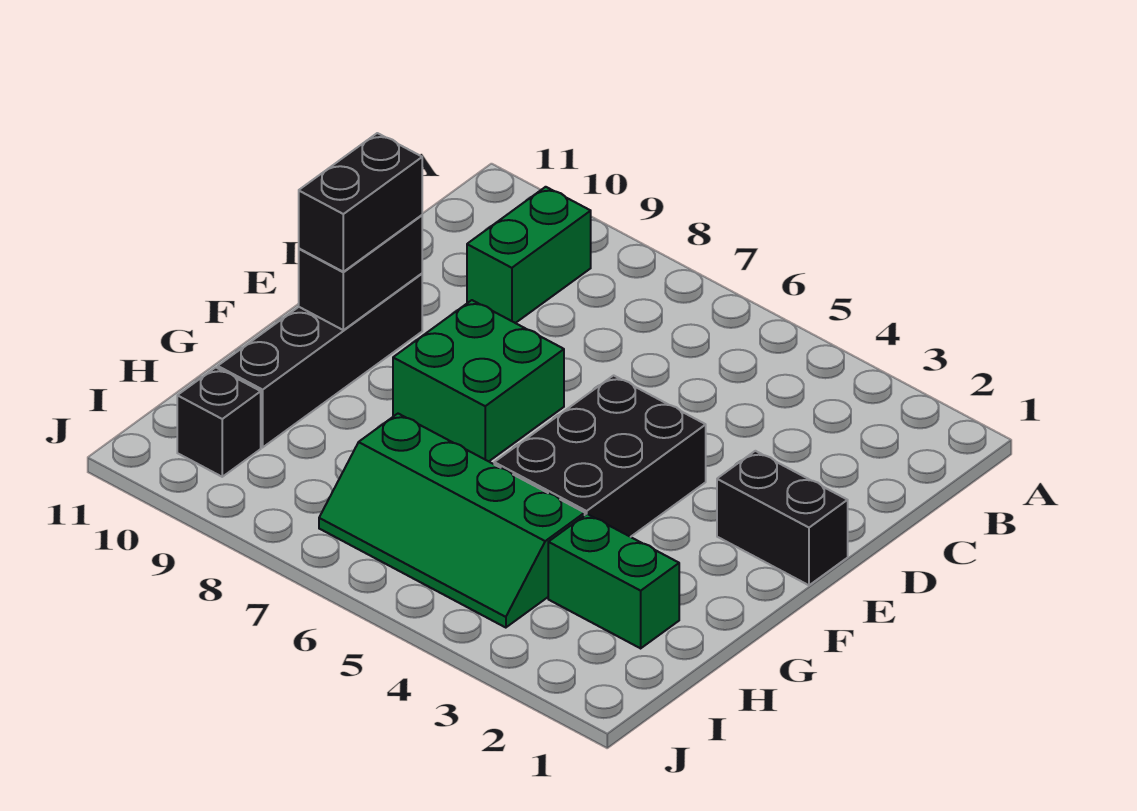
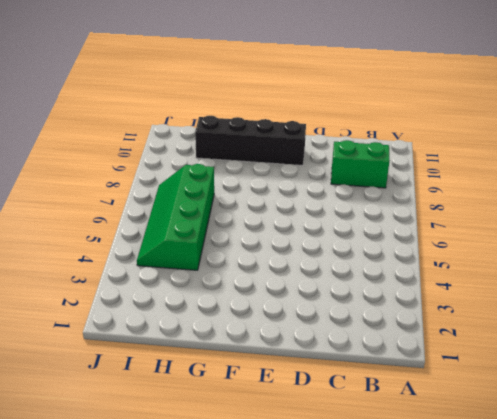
none -> black brick E1:E2 level 1
none -> black brick E4:G5 level 1

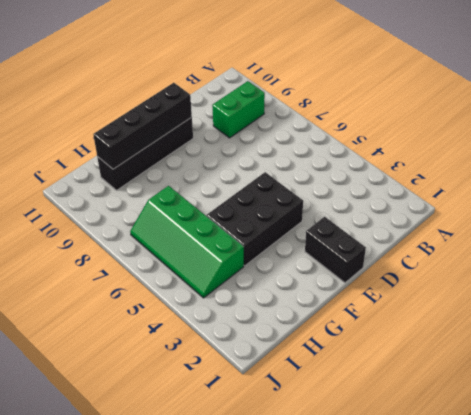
black brick E10:H10 level 2 -> black brick E10:F10 level 2
none -> green brick E7:F8 level 1
none -> green brick H2:H3 level 1

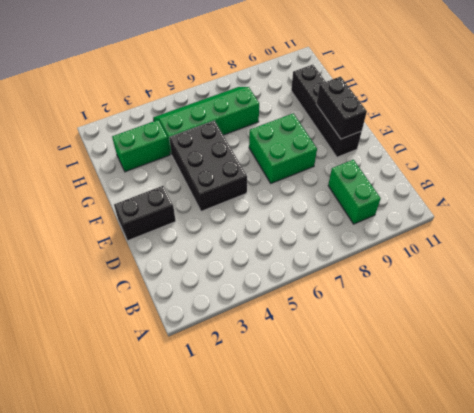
none -> black brick I10 level 1
none -> black brick E10:F10 level 3

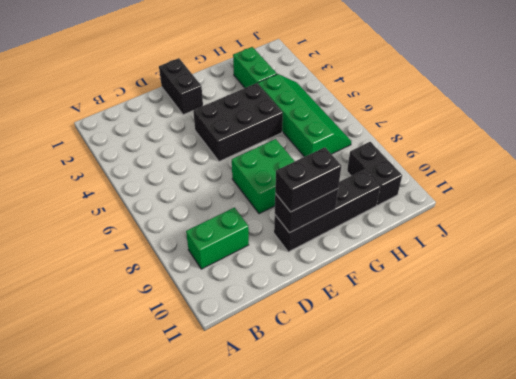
black brick I9:I10 level 1 -> black brick I10 level 1

